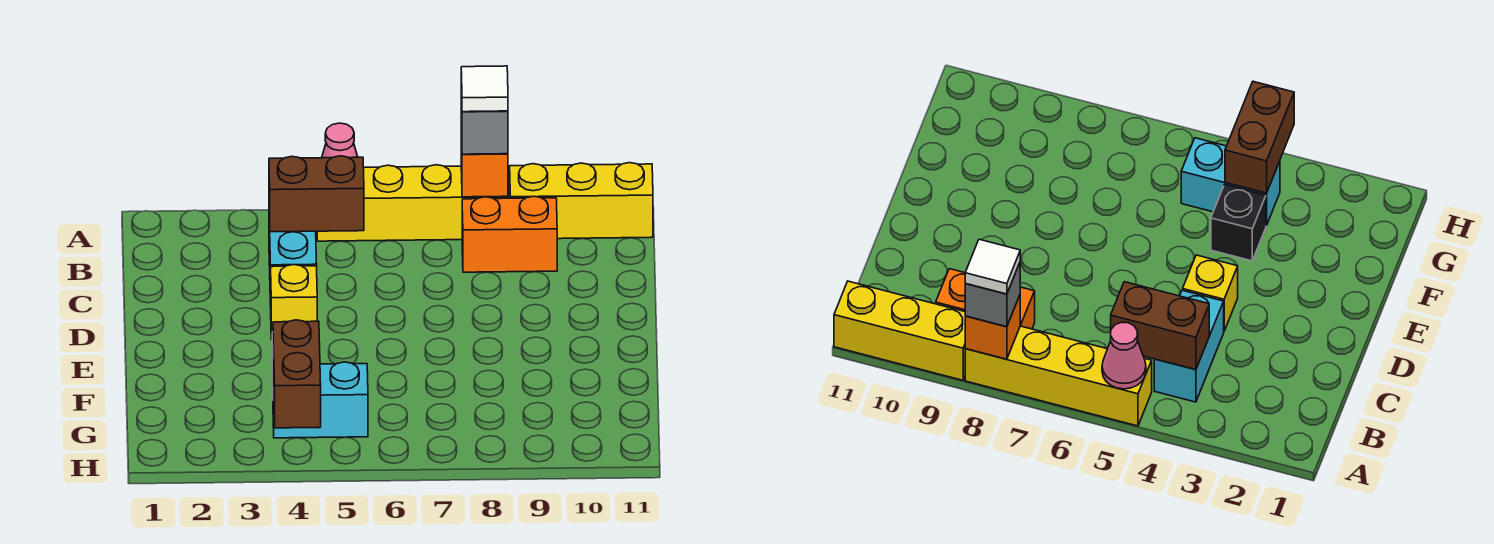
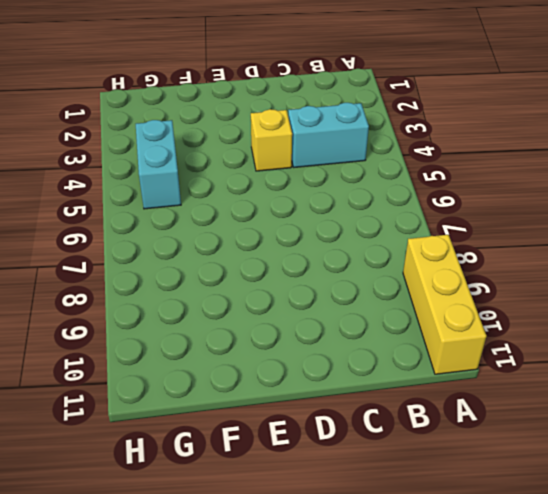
none -> yellow brick A5:A8 level 1
none -> orange brick B8:B9 level 1
none -> black brick F4 level 1

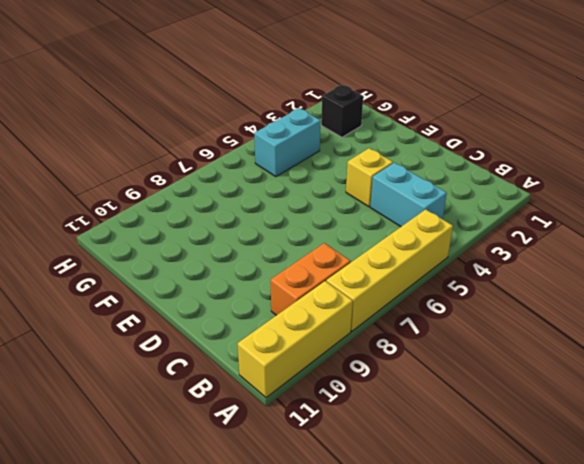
black brick G2 level 1 -> black brick F4 level 1
none -> pink cone A5 level 2
none -> orange brick A8 level 2
none -> brown brick B4:B5 level 2

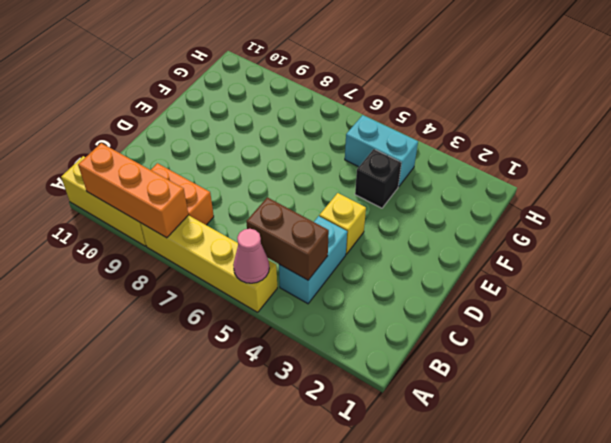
orange brick A8:A10 level 2 -> orange brick A8 level 2
none -> brown brick G4:H4 level 2
none -> grey brick A8 level 3
none -> white tile A8 level 4

